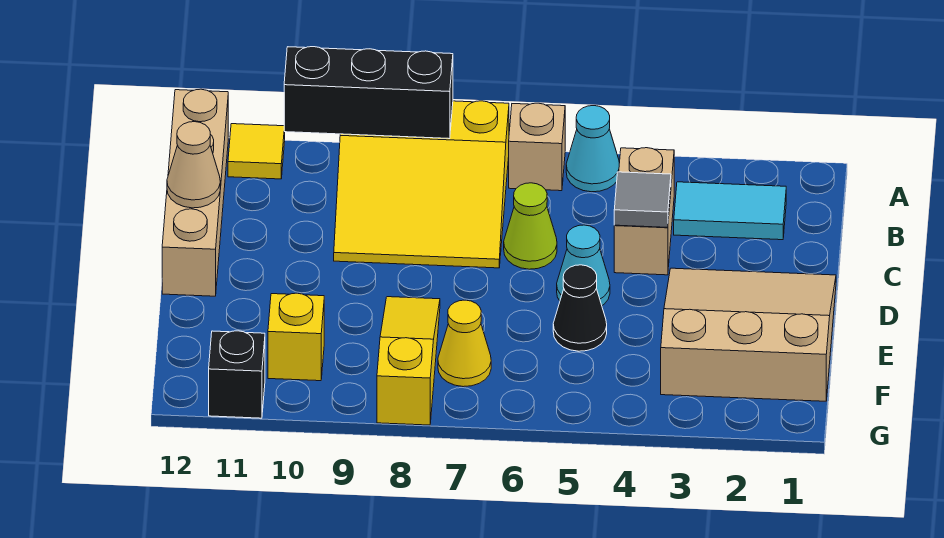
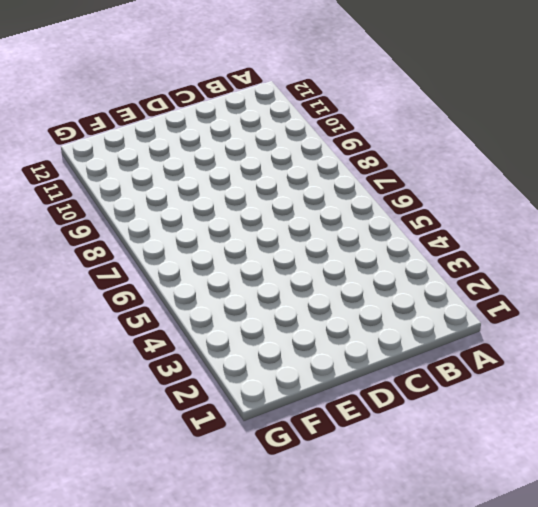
none -> cyan cone A5 level 1
none -> tan brick A6 level 1
none -> yellow slope A7:C9 level 1 top A

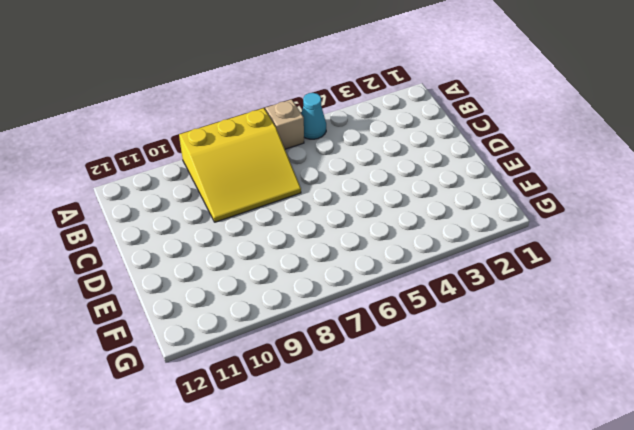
none -> yellow tile A11 level 1
none -> tan brick A12:D12 level 1
none -> cyan tile B2:B3 level 1

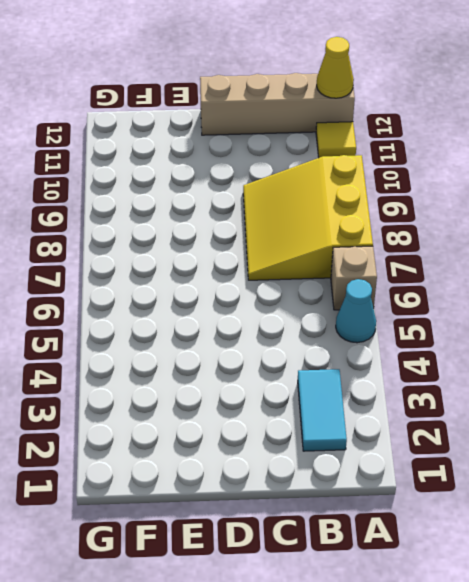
yellow cone A12 level 2 -> yellow cone F7 level 1
none -> tan brick B4:C4 level 1
none -> lime cone C6 level 1
none -> tan slope D1:F3 level 1 top F

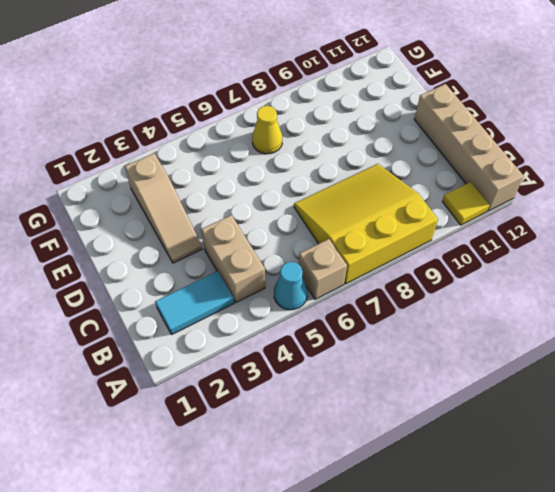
tan slope D3:F3 level 1 top F -> tan slope D1:F3 level 1 top F
none -> lime cone C6 level 1
none -> cyan cone D5 level 1
none -> black cone E5 level 1

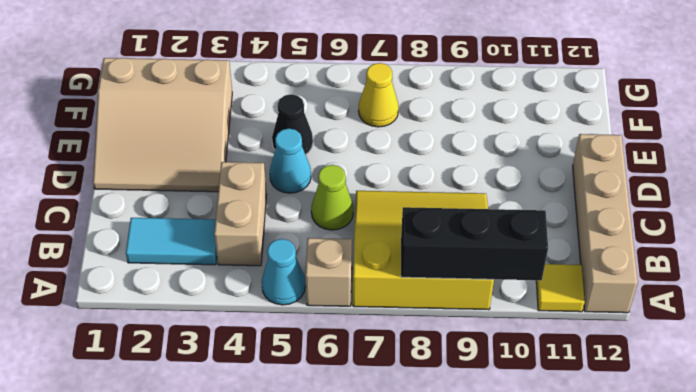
none -> yellow slope E8:G8 level 1 top G
none -> yellow brick F10 level 1
none -> black brick G11 level 1

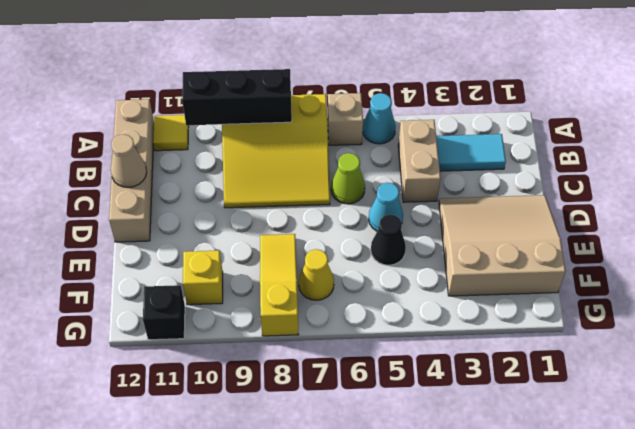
none -> grey tile C4 level 2

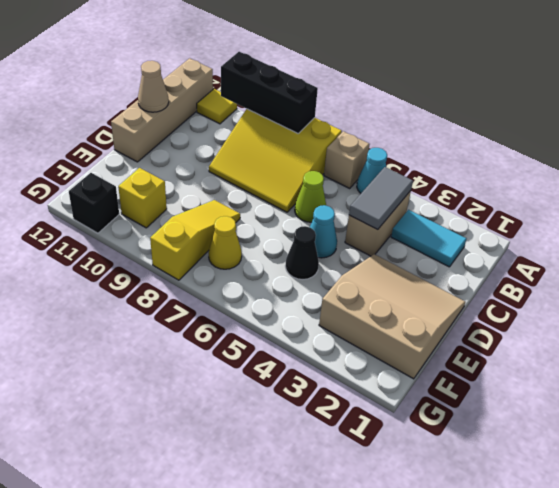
grey tile B4:C4 level 2 -> grey tile C4 level 2

